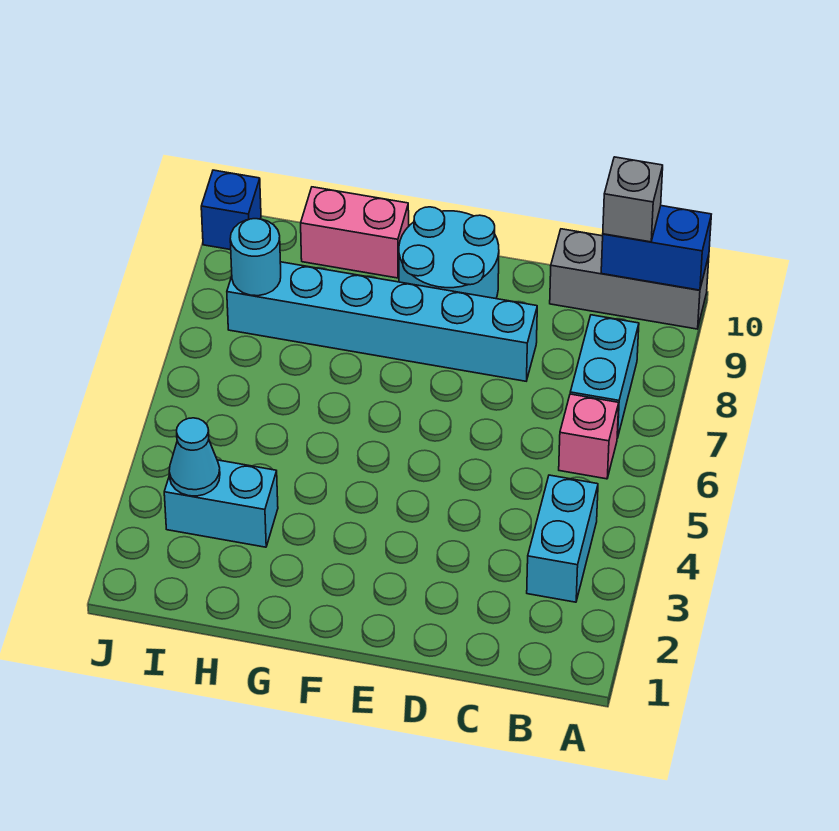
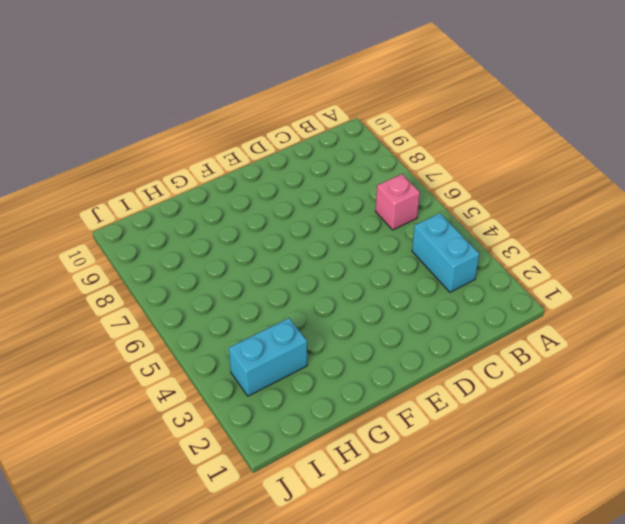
none -> grey brick A10:C10 level 1
none -> cyan brick B7:B8 level 1
none -> cyan brick D8:I8 level 1

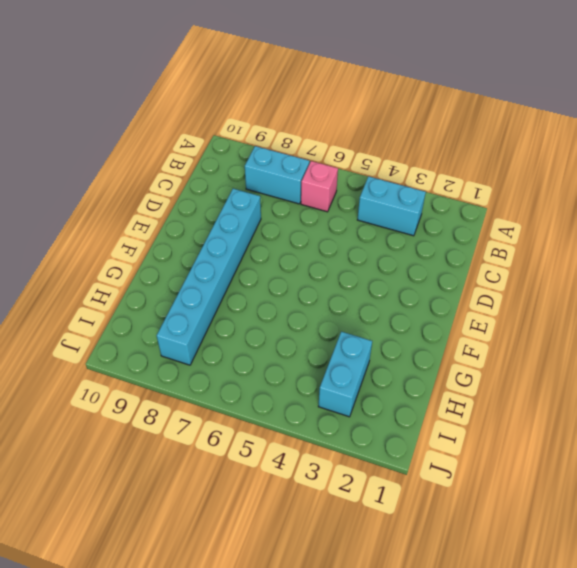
none -> grey brick A10:C10 level 1
none -> cyan round brick E9:F10 level 1
none -> pink brick G10:H10 level 1

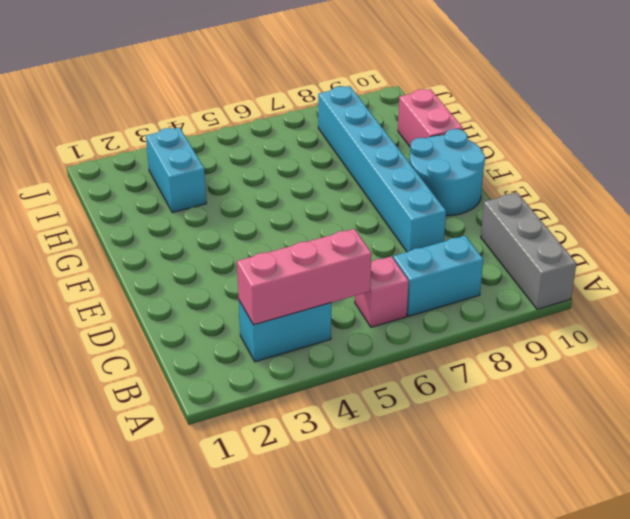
pink brick B3:B5 level 2 -> none
none -> blue brick J10 level 1
none -> blue brick A10:B10 level 2
none -> cyan cone I3 level 2

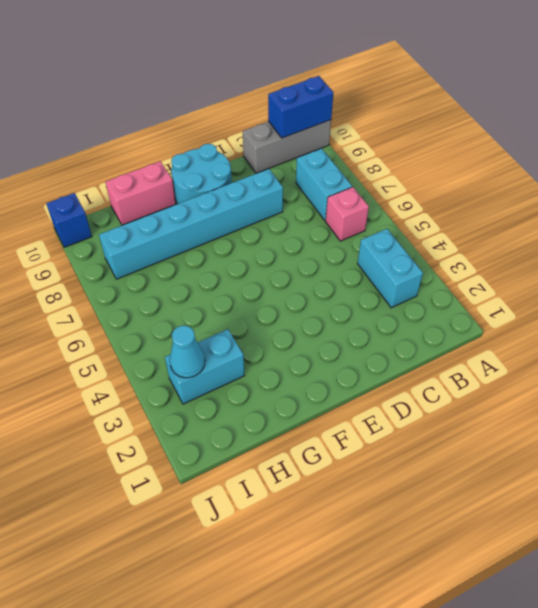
none -> cyan round brick I8 level 2
none -> grey brick B10 level 3

